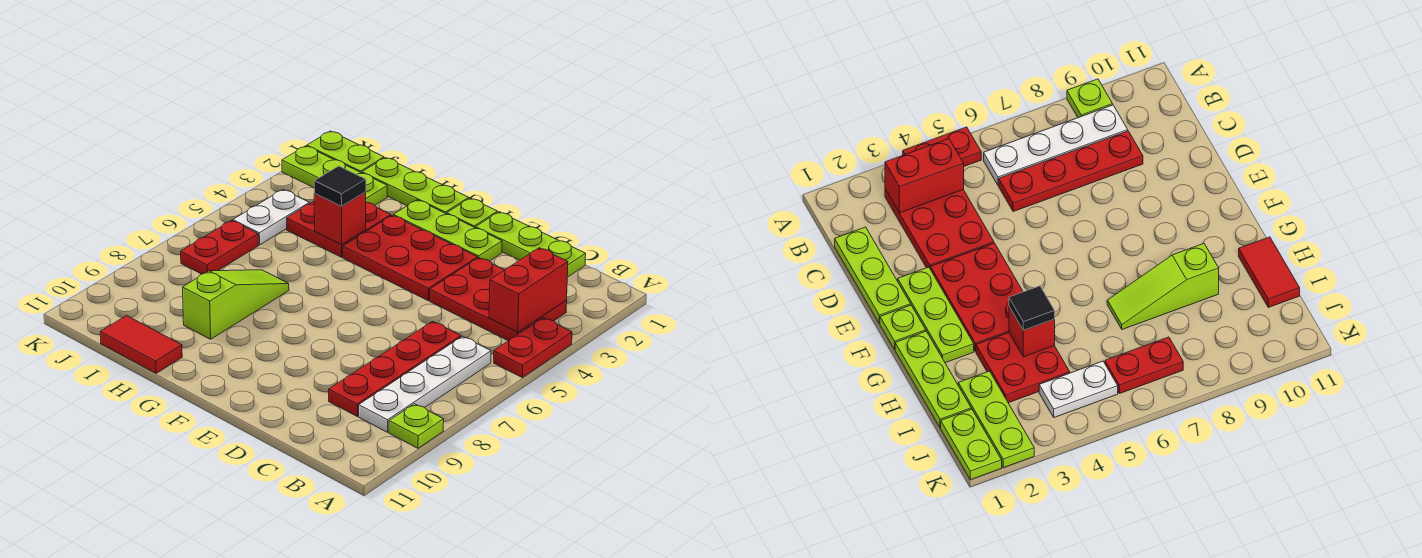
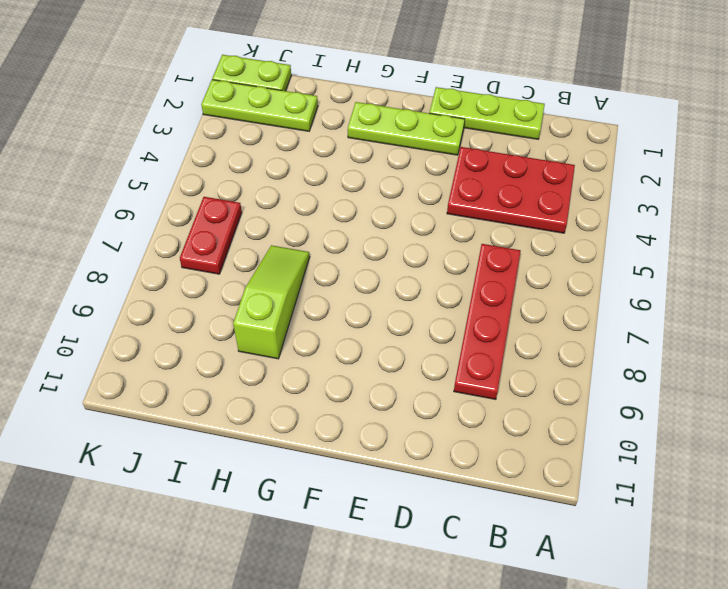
none -> red plate A4:A5 level 1
none -> lime plate A9 level 1
none -> white plate B6:B9 level 1

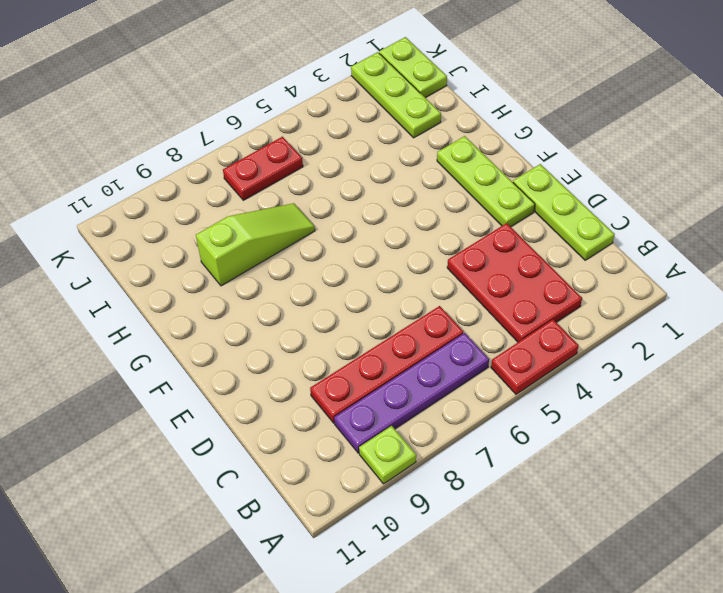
purple plate B6:B9 level 1 -> white plate B6:B9 level 1
none -> red plate E3:G4 level 1
none -> lime plate F1 level 1
none -> lime plate G1:I1 level 1

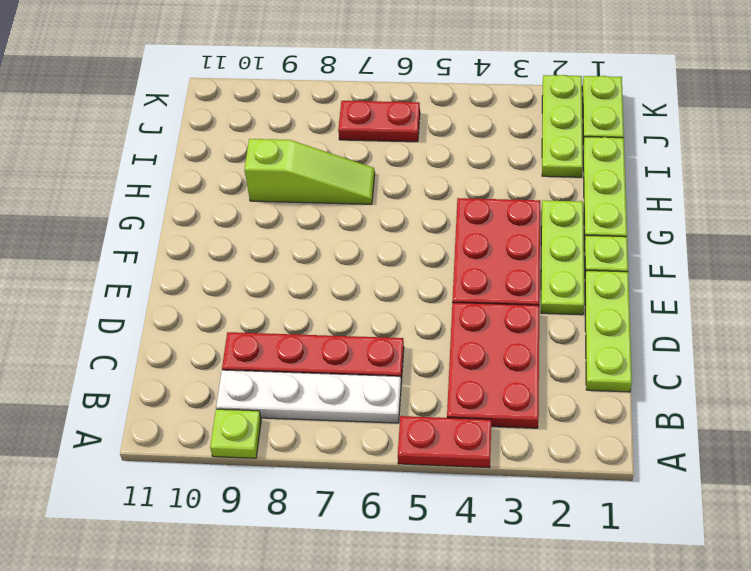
none -> red plate H3:I4 level 1
none -> red tile H11:I11 level 1
none -> white plate J4:J5 level 1

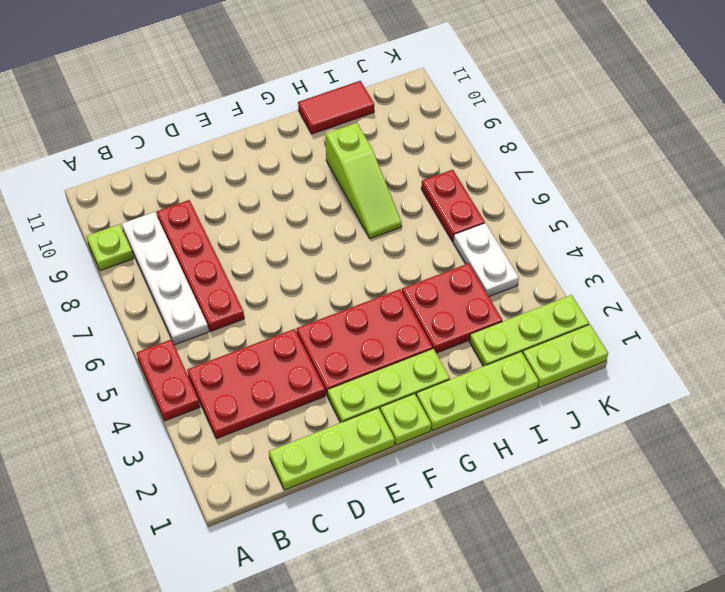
none -> red brick B3:B4 level 2
none -> red brick H4 level 2
none -> black tile H4 level 3

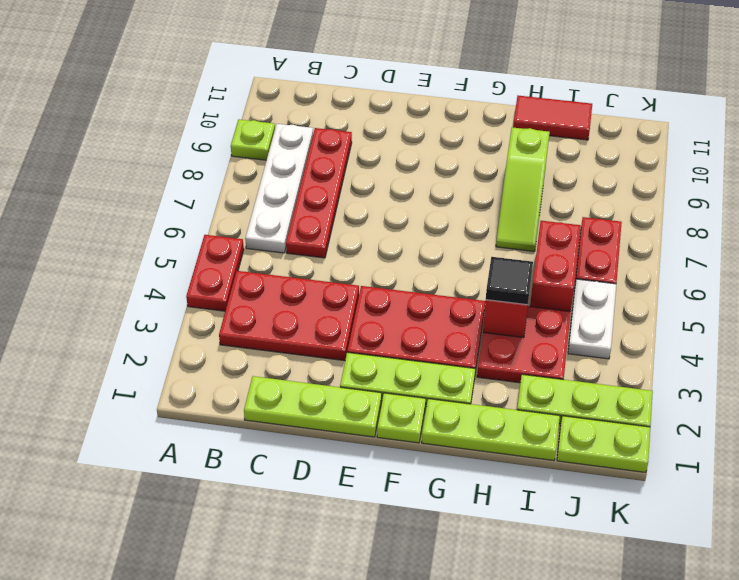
red brick I5:I6 level 1 -> red brick B3:B4 level 2

